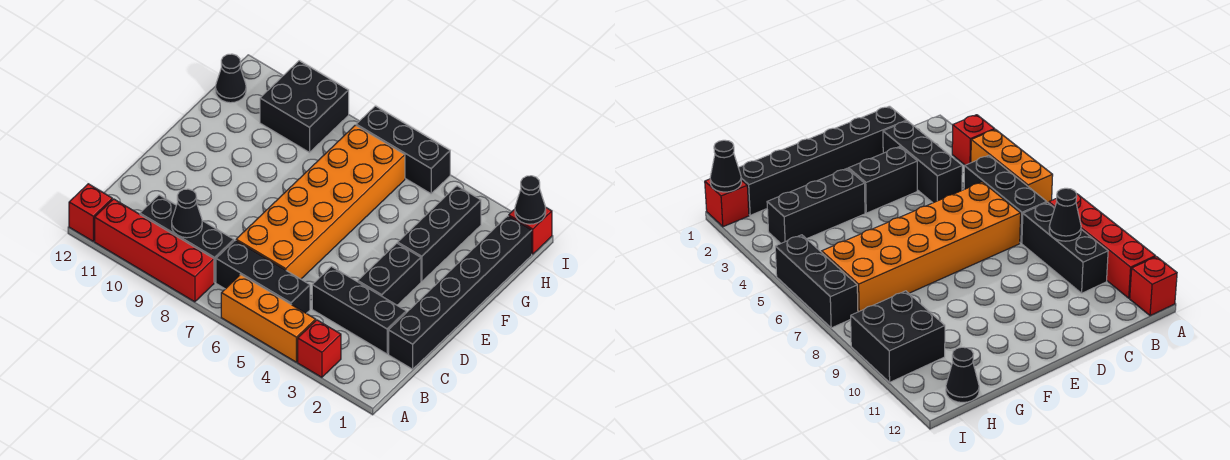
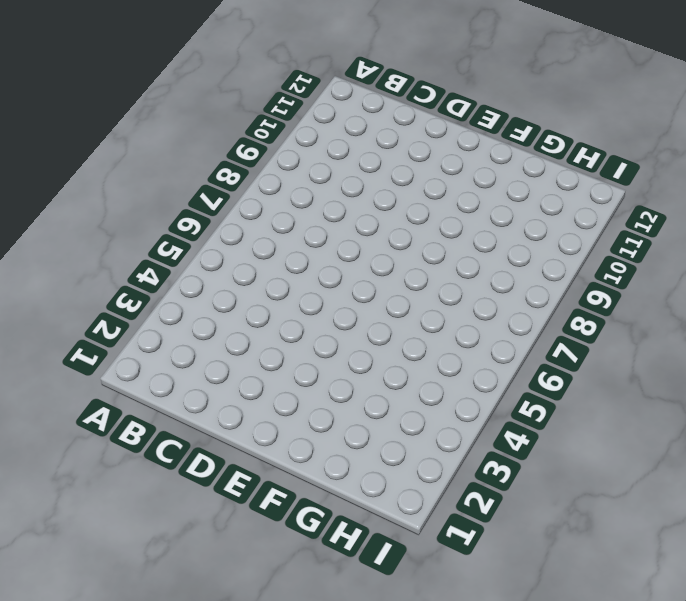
none -> red brick A3 level 1
none -> orange brick A4:A6 level 1
none -> red brick A8:A11 level 1

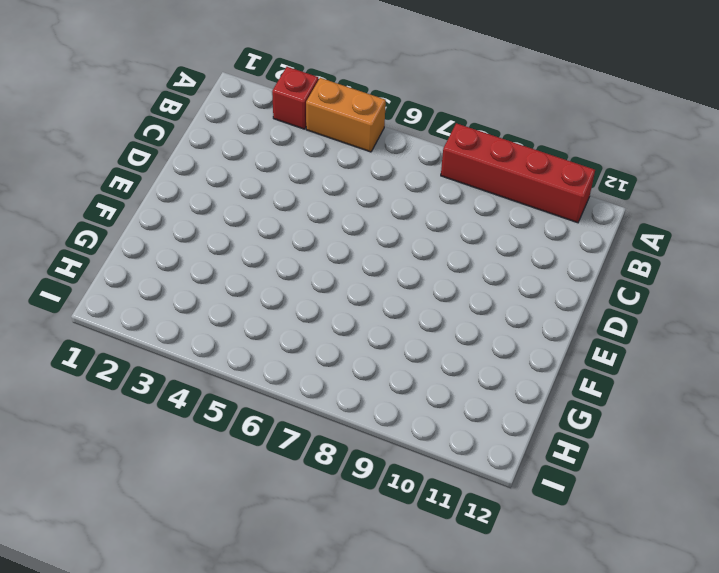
orange brick A4:A5 level 1 -> orange brick A4:A6 level 1
none -> red brick A12 level 1
none -> black brick B5:B7 level 1
none -> black brick B8:B10 level 1

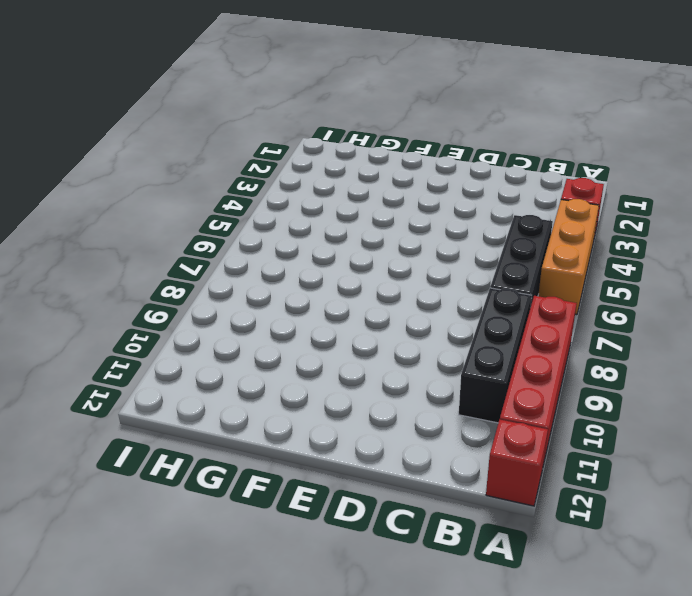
none -> black brick C1:H1 level 1
none -> black brick C2:C4 level 1
none -> orange brick C6:H7 level 1

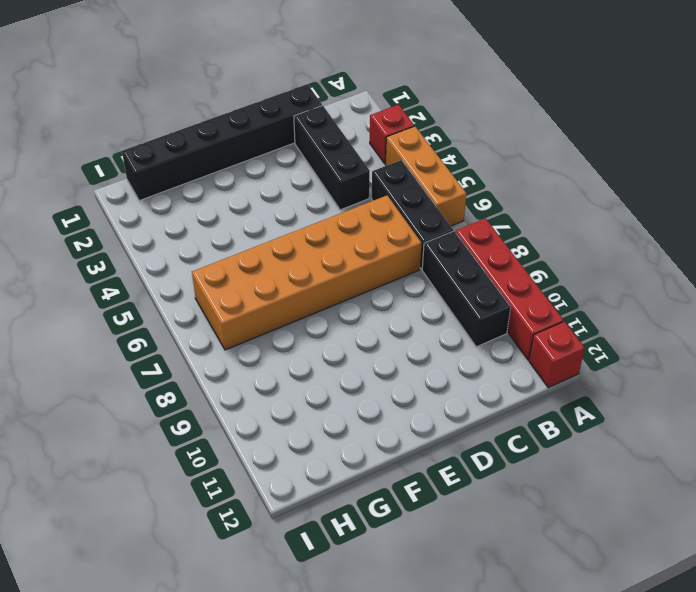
none -> black brick D3:E3 level 1
none -> black brick F3:H3 level 1
none -> black brick H9:I10 level 1

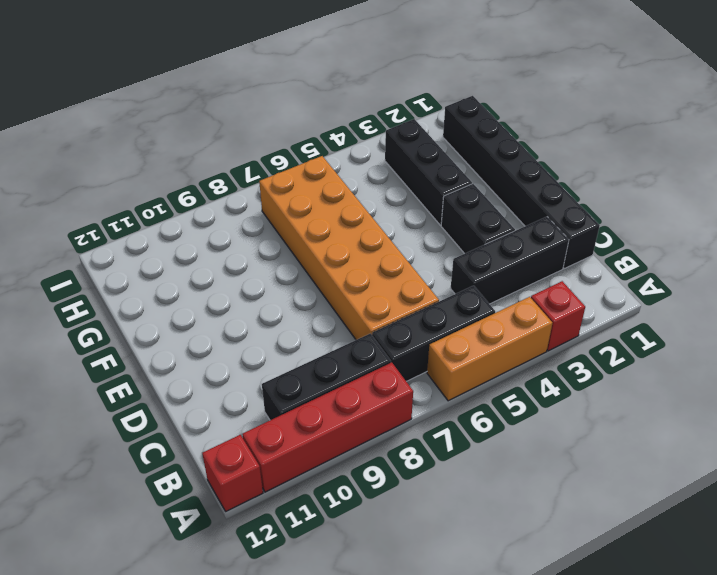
none -> black brick H9:I10 level 1
none -> black cone H12 level 1
none -> red brick I1 level 1

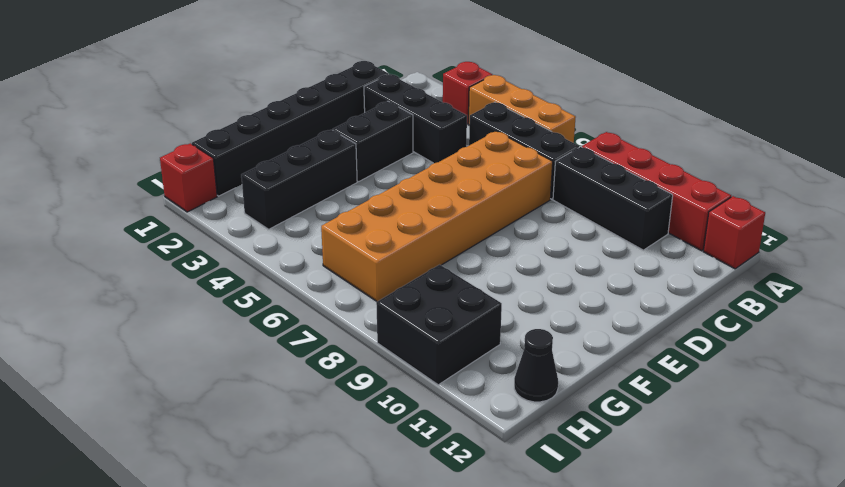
none -> black brick I5:I7 level 1
none -> black cone B9 level 2
none -> black cone I1 level 2

